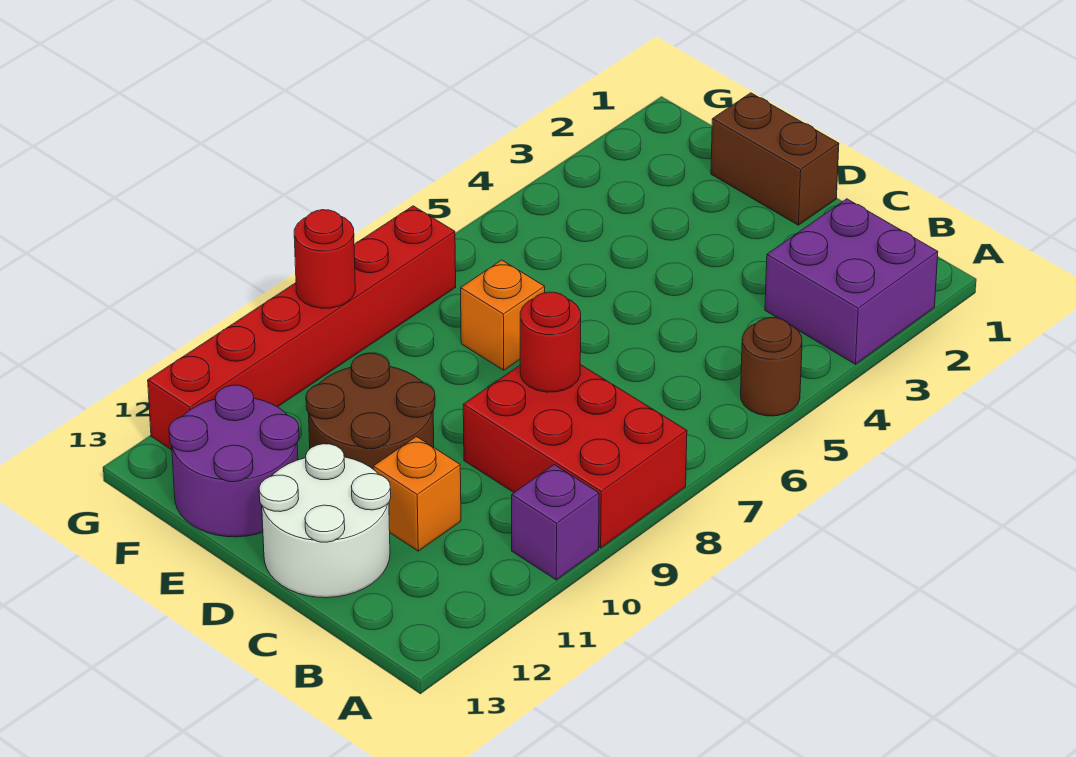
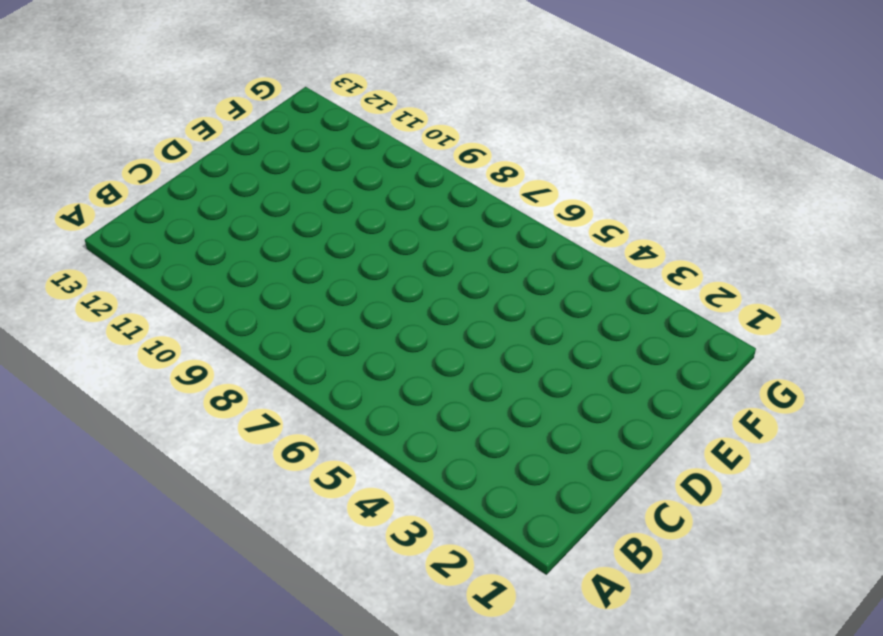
none -> purple brick A2:B3 level 1
none -> brown round brick A5 level 1
none -> red brick A8:C9 level 1

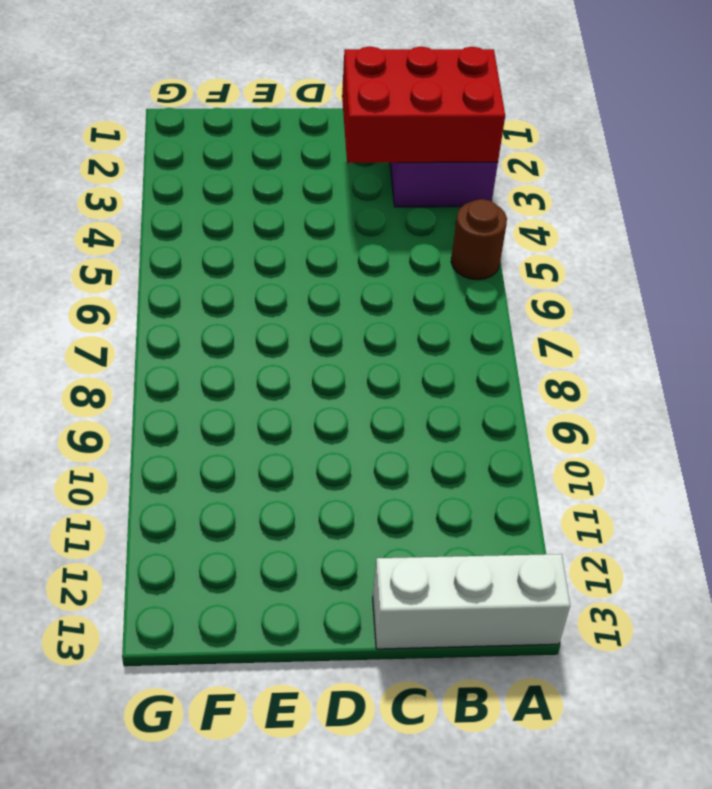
red brick A2:C3 level 2 -> red brick A8:C9 level 1
white brick A13:C13 level 1 -> white round brick C12:D13 level 1
none -> purple brick A10 level 1
none -> orange brick C11 level 1
none -> brown brick D1:E1 level 1

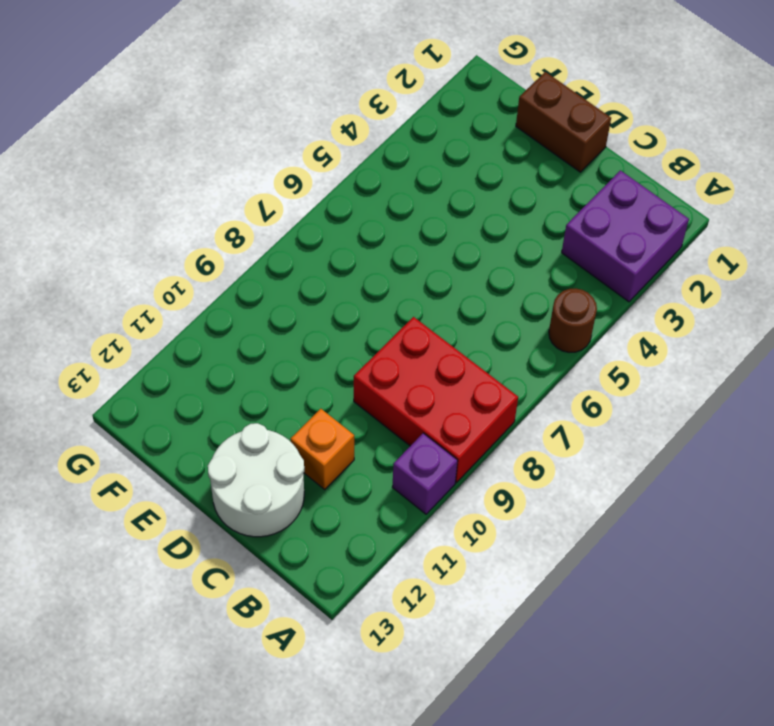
none -> brown round brick D10:E11 level 1
none -> orange brick E7 level 1
none -> purple round brick E12:F13 level 1

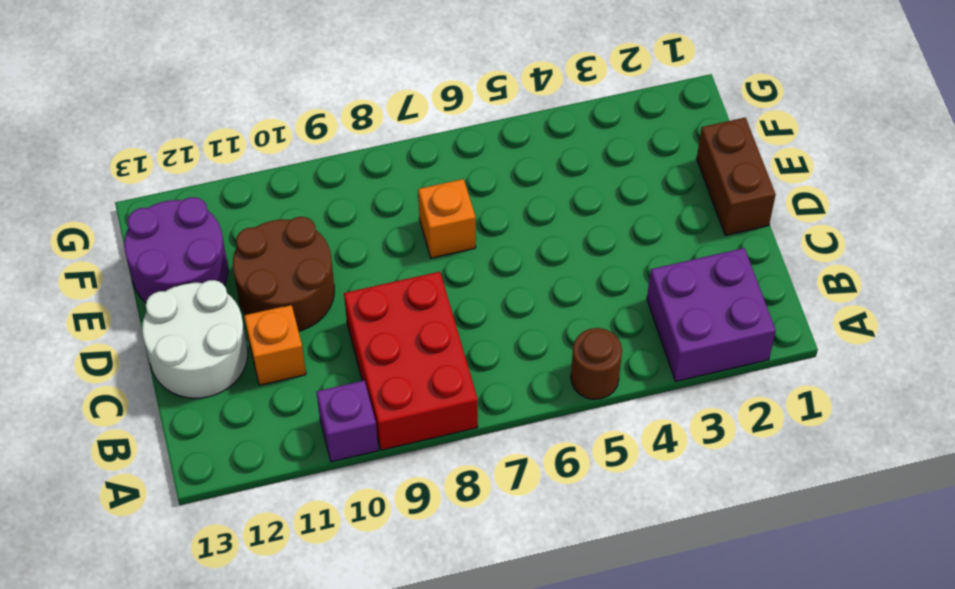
none -> red brick G7:G12 level 1
none -> red round brick C8 level 2
none -> red round brick G9 level 2

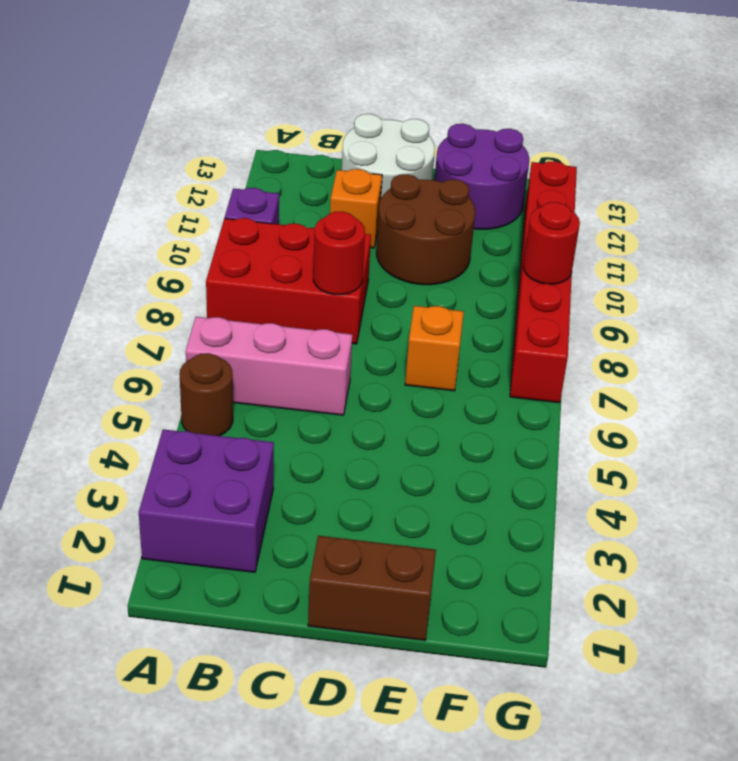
pink brick A6:C6 level 1 -> none

